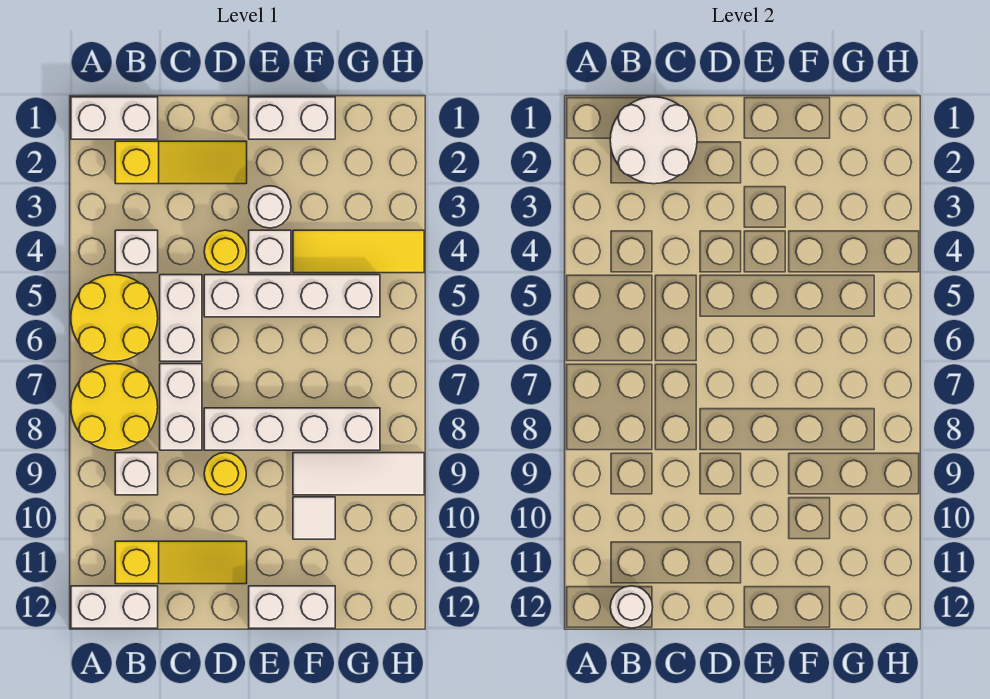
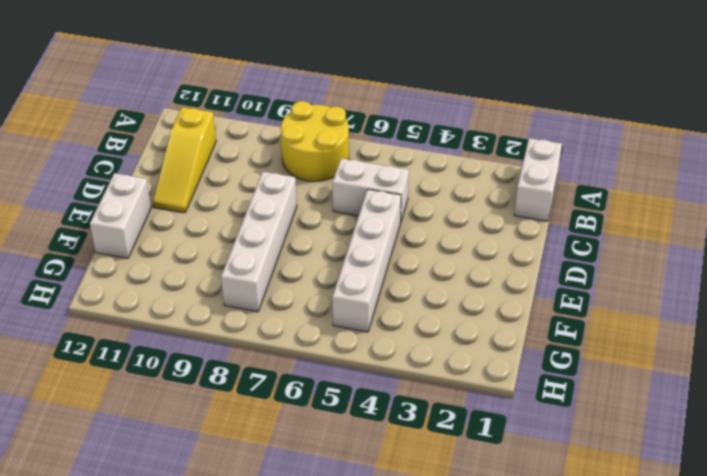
none -> yellow round brick A5:B6 level 1
none -> white brick A12:B12 level 1
none -> yellow slope B2:D2 level 1 top B

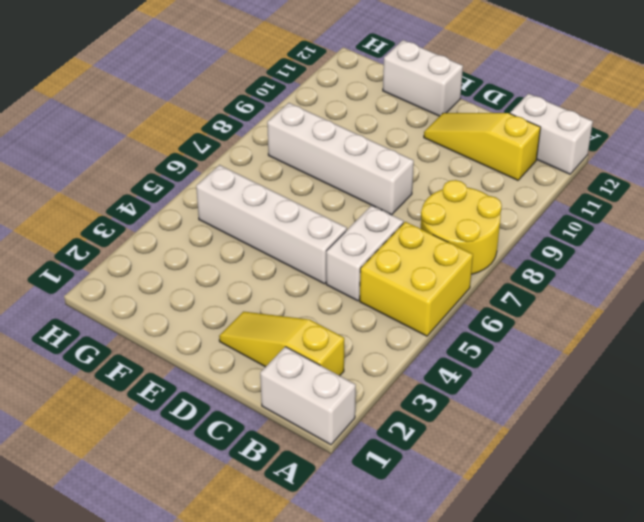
yellow brick A5:B6 level 1 -> yellow round brick A5:B6 level 1
none -> white brick B4 level 1
none -> white brick B9 level 1
none -> white brick C7:C8 level 1

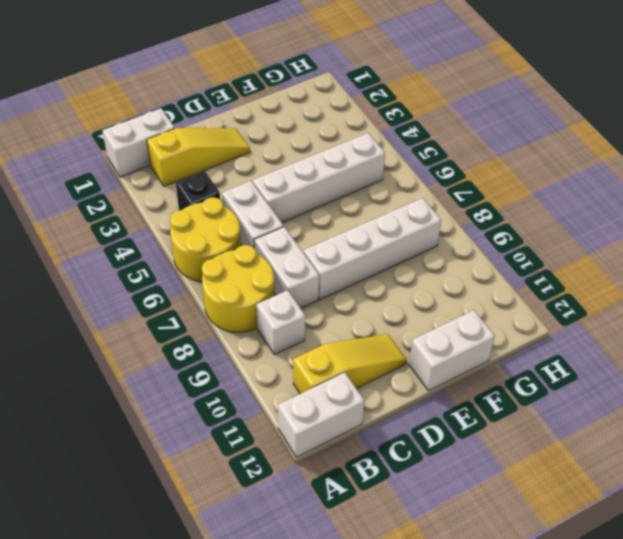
black brick B4 level 1 -> white brick B4 level 1
none -> yellow round brick D4 level 1
none -> yellow round brick D9 level 1
none -> white brick E1:F1 level 1

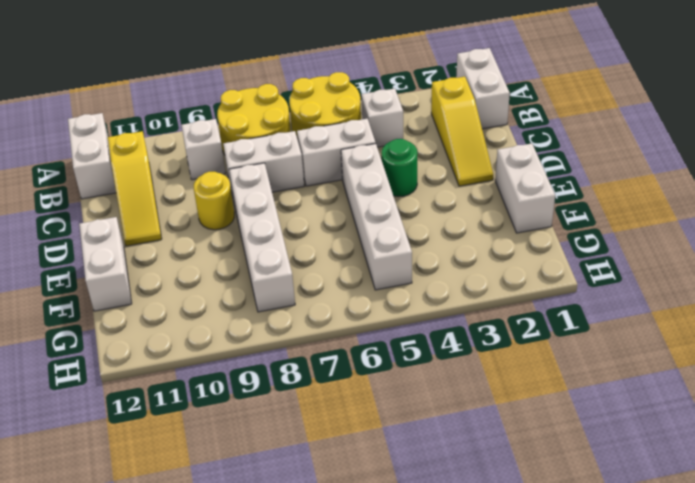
green round brick D4 level 1 -> yellow round brick D4 level 1
none -> white round brick E3 level 1
none -> white brick E4 level 1
none -> yellow tile F4:H4 level 1

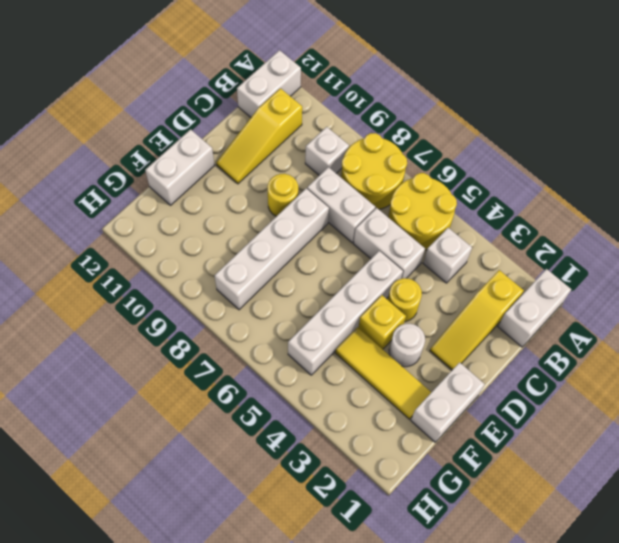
yellow brick E4 level 1 -> white brick E4 level 1
yellow tile F2:F4 level 1 -> yellow tile F4:H4 level 1
none -> white tile F9:H9 level 1
none -> white tile F10 level 1
none -> white round brick B1:C2 level 2

